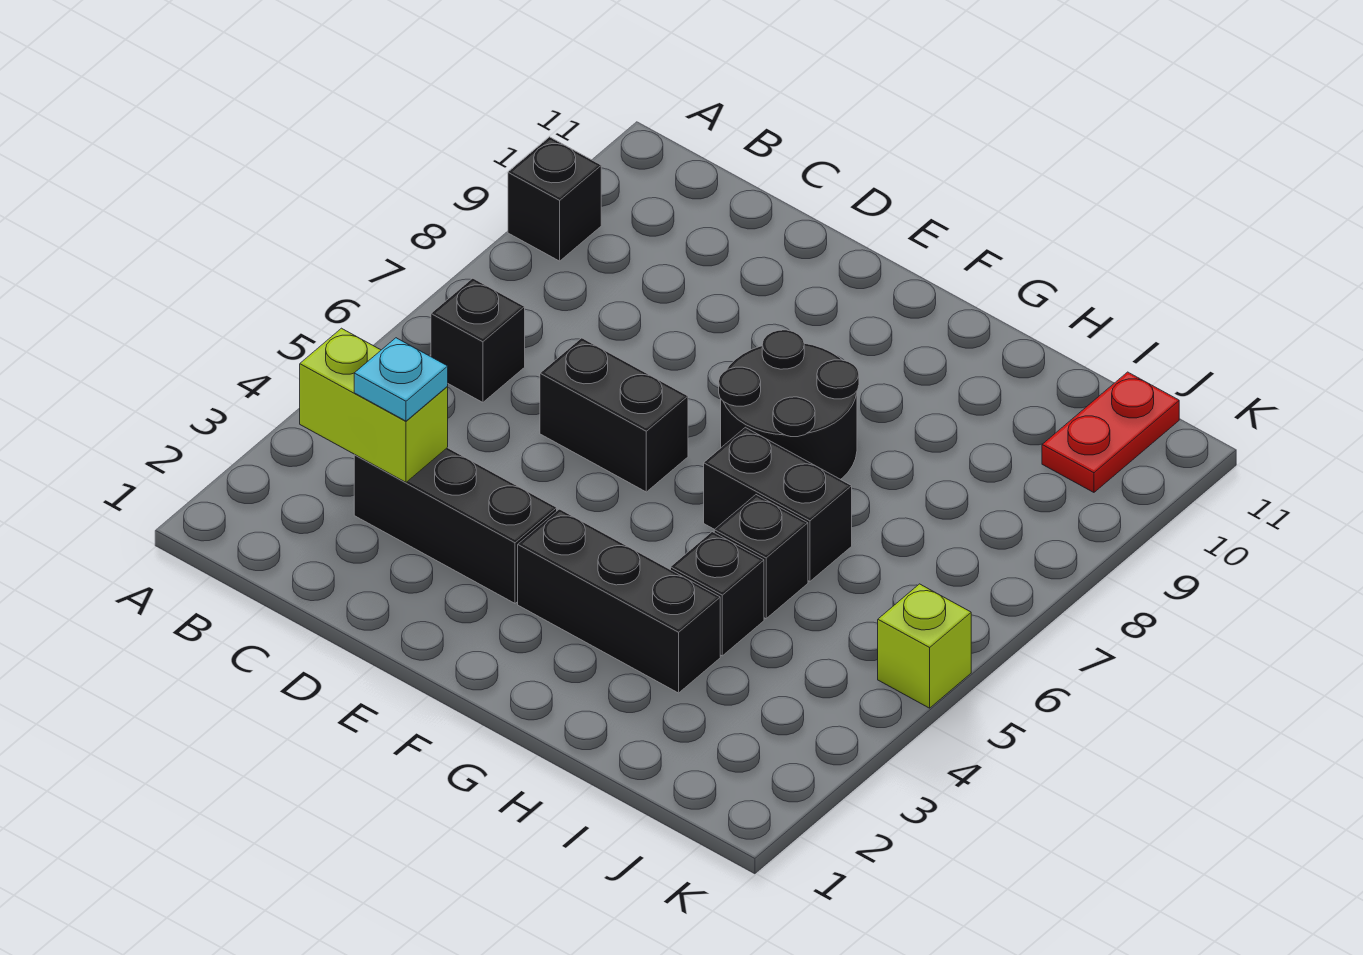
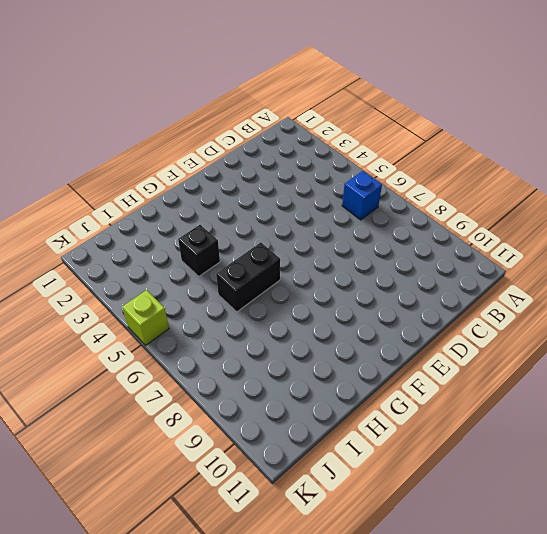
blue brick B6 level 1 -> black brick B6 level 1
none -> black brick A9 level 1
none -> black brick C3:E3 level 1
none -> black brick D6:E6 level 1

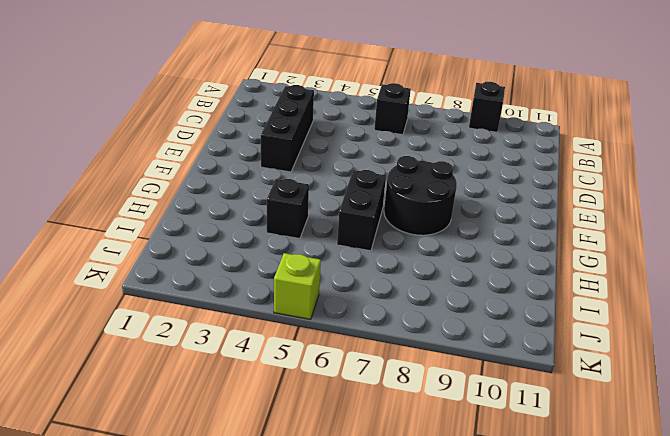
none -> black brick D6:E6 level 1
none -> black brick F3:H3 level 1
none -> black brick H5 level 1

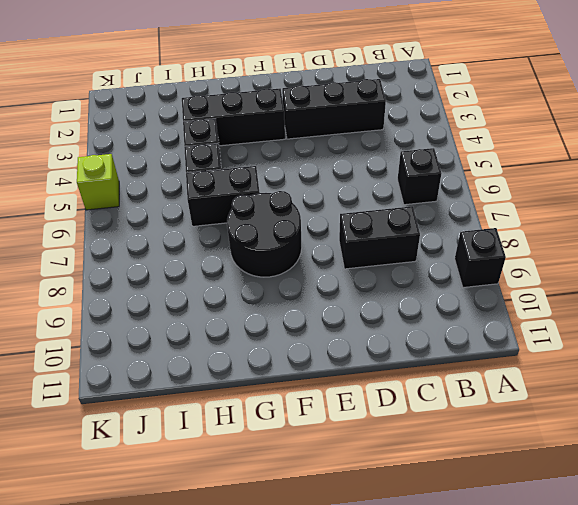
black brick C8:D8 level 1 -> black brick D6:E6 level 1
none -> red plate J10:J11 level 1
none -> lime brick B3:C3 level 2
none -> cyan plate C3 level 3

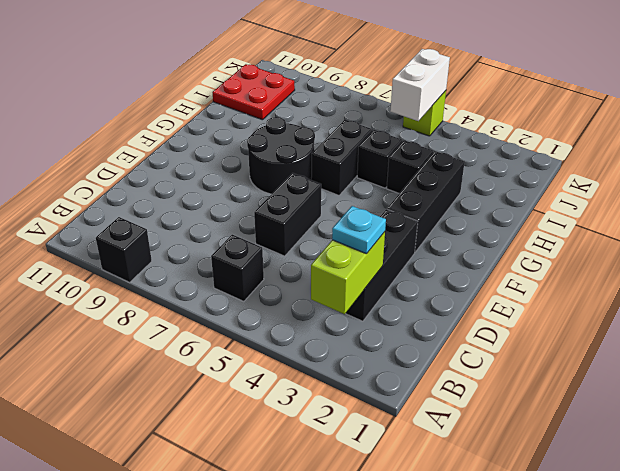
red plate I10:J11 level 1 -> red plate J10:J11 level 1
white brick J5:K5 level 2 -> none

